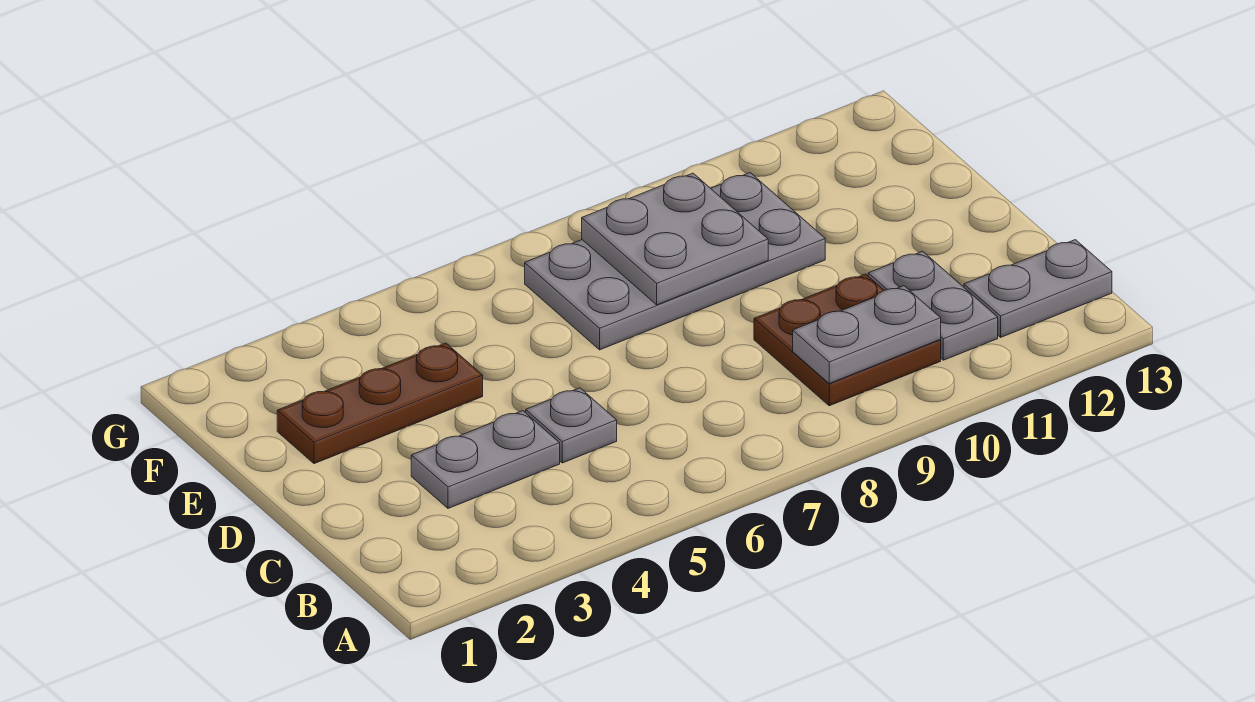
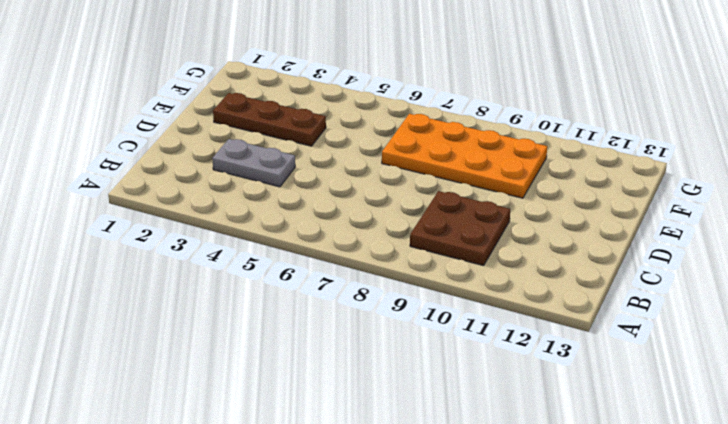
orange plate E7:F10 level 1 -> grey plate E7:F10 level 1
none -> grey plate B11:C11 level 1
none -> grey plate B12:B13 level 1

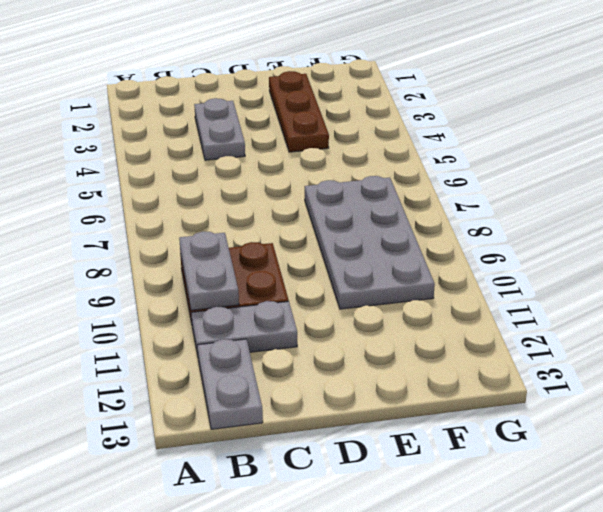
none -> grey plate C5 level 1
none -> grey plate E8:F9 level 2

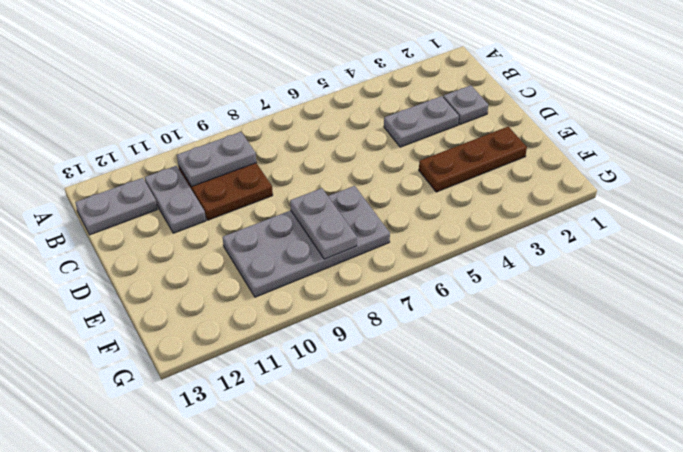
grey plate C2 level 1 -> grey plate C5 level 1
grey plate E8:F8 level 2 -> grey plate E8:F9 level 2

